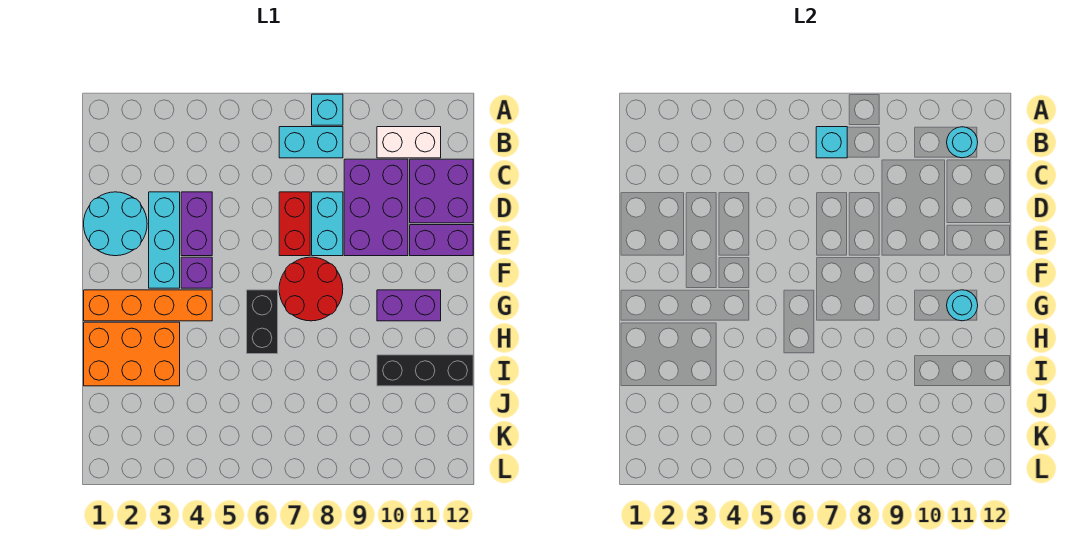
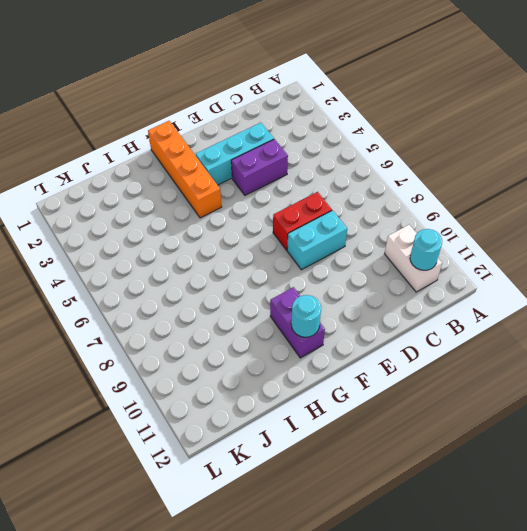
none -> cyan brick A8 level 1
none -> cyan brick B7:B8 level 1
none -> purple brick C9:E10 level 1

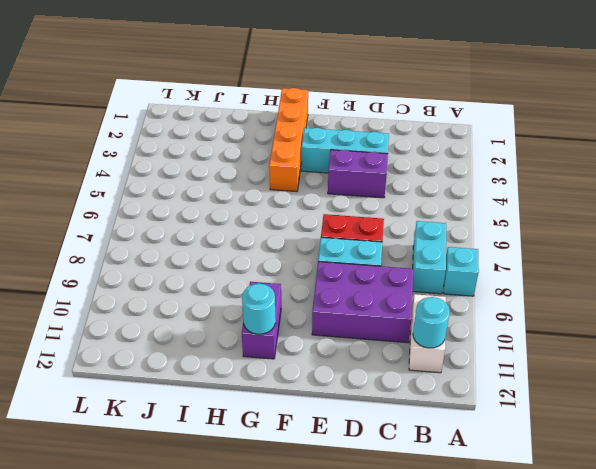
none -> purple brick C11:D12 level 1
none -> cyan round brick D1:E2 level 1
none -> purple brick E11:E12 level 1

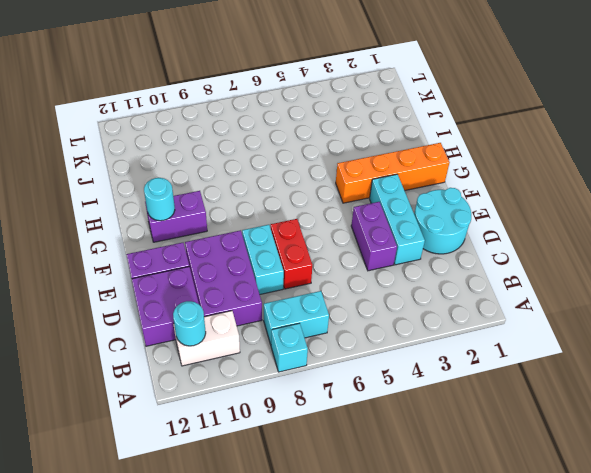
none -> purple brick F4 level 1
none -> red round brick F7:G8 level 1
none -> black brick G6:H6 level 1

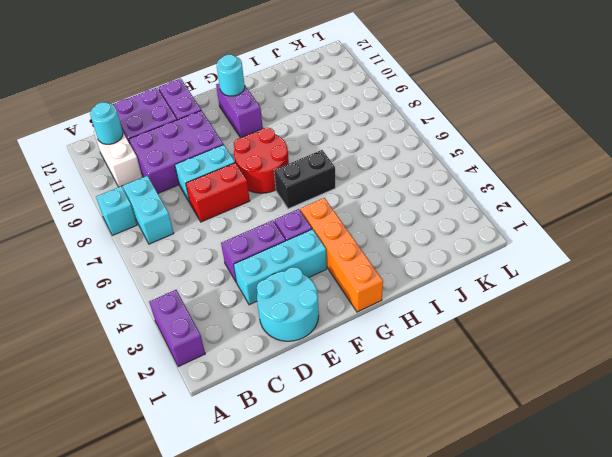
purple brick A2:A3 level 1 -> none
none -> orange brick H1:I3 level 1
none -> black brick I10:I12 level 1
none -> cyan brick B7 level 2

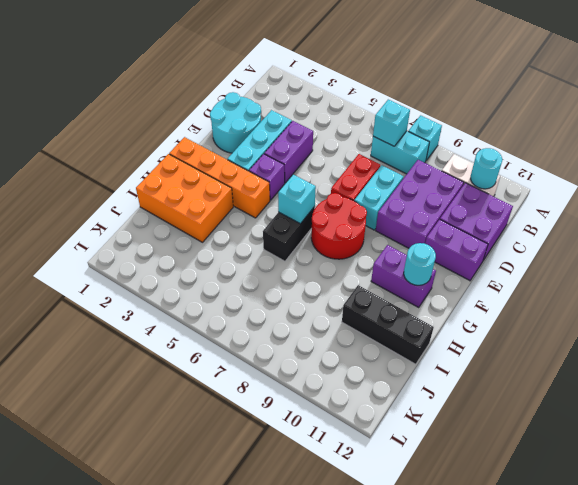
cyan brick G6 level 2 -> none

